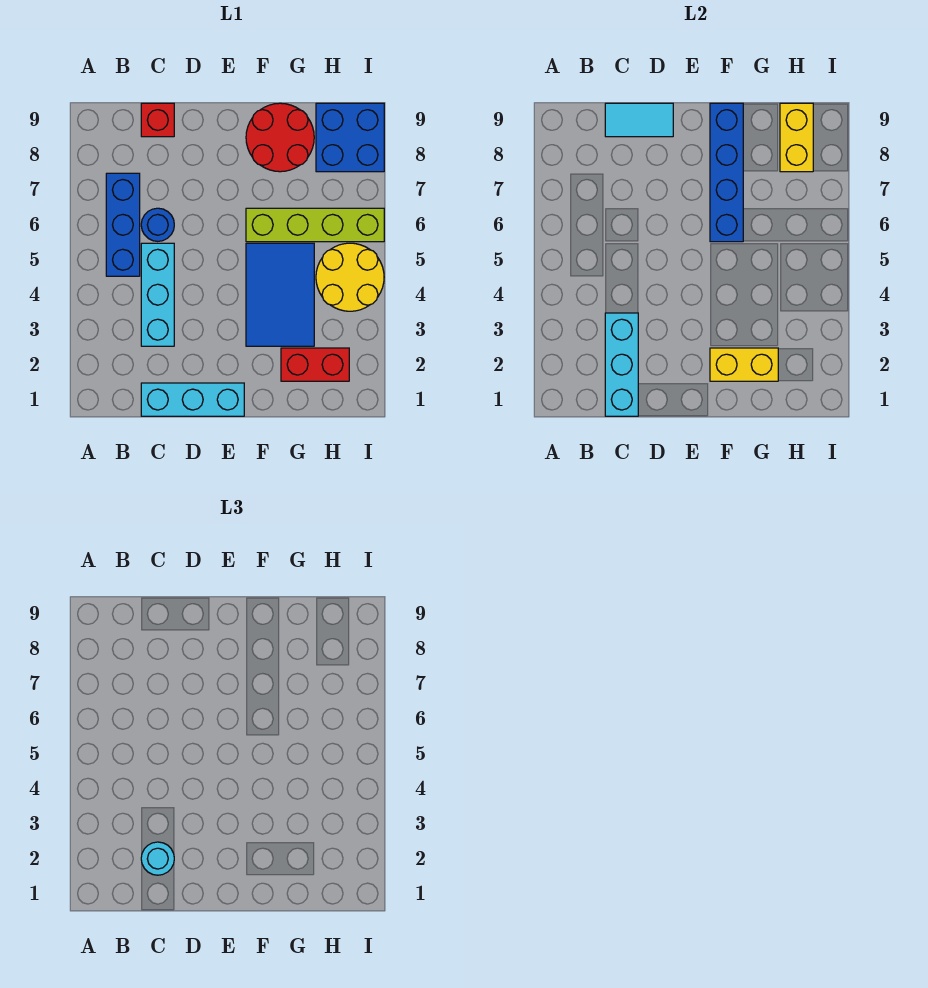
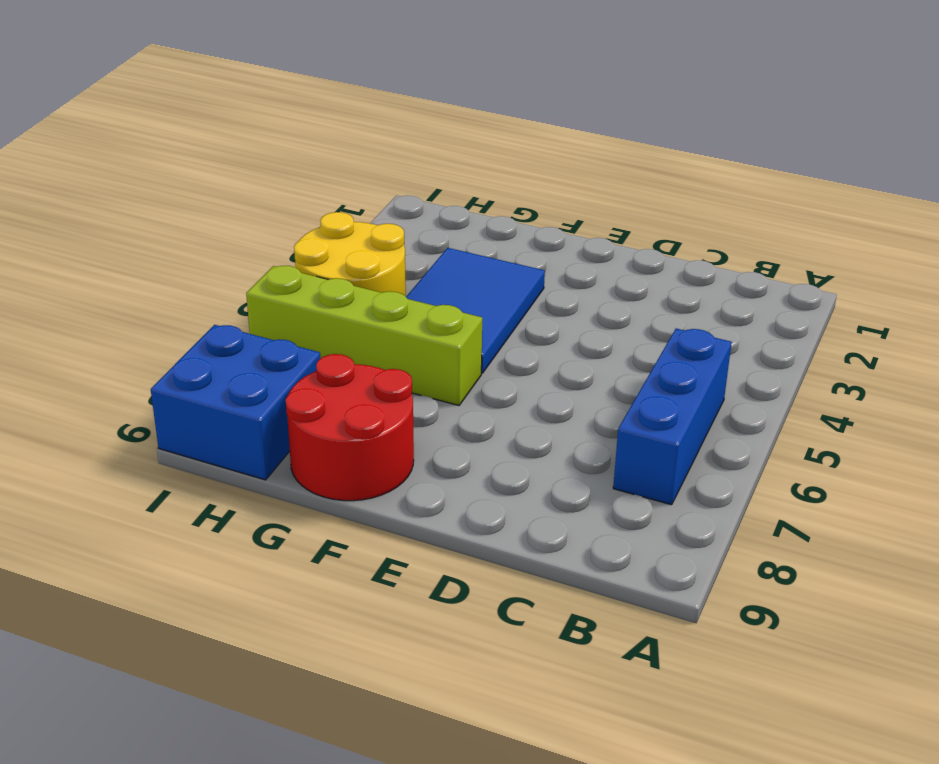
none -> cyan brick C1:E1 level 1
none -> cyan brick C3:C5 level 1
none -> blue round brick C6 level 1

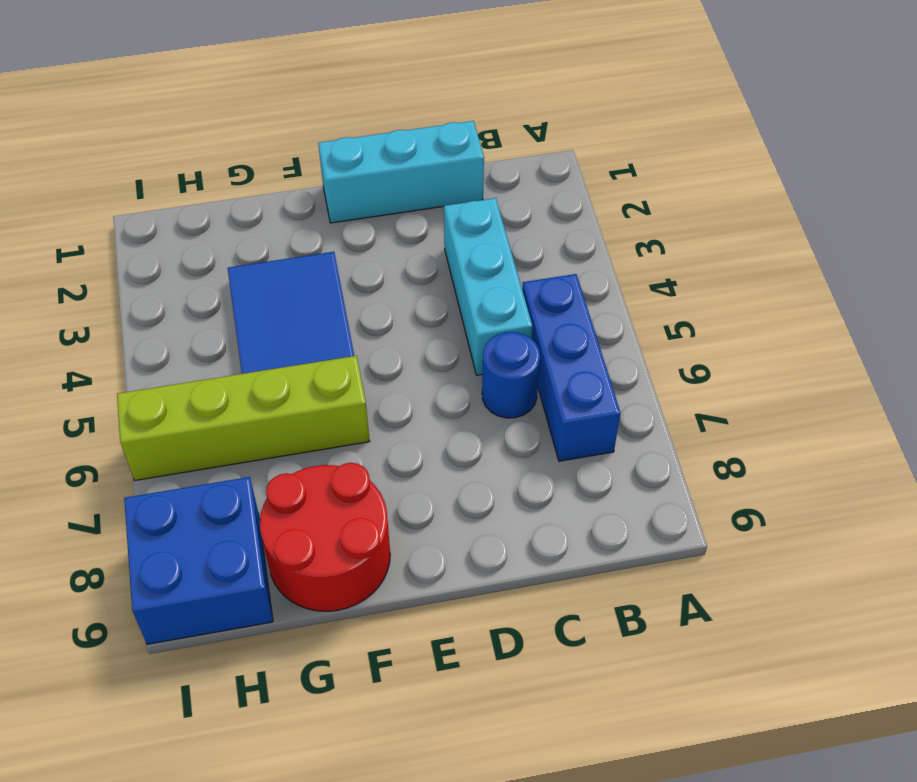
none -> red brick C9 level 1
none -> red brick G2:H2 level 1
none -> yellow round brick H4:I5 level 1

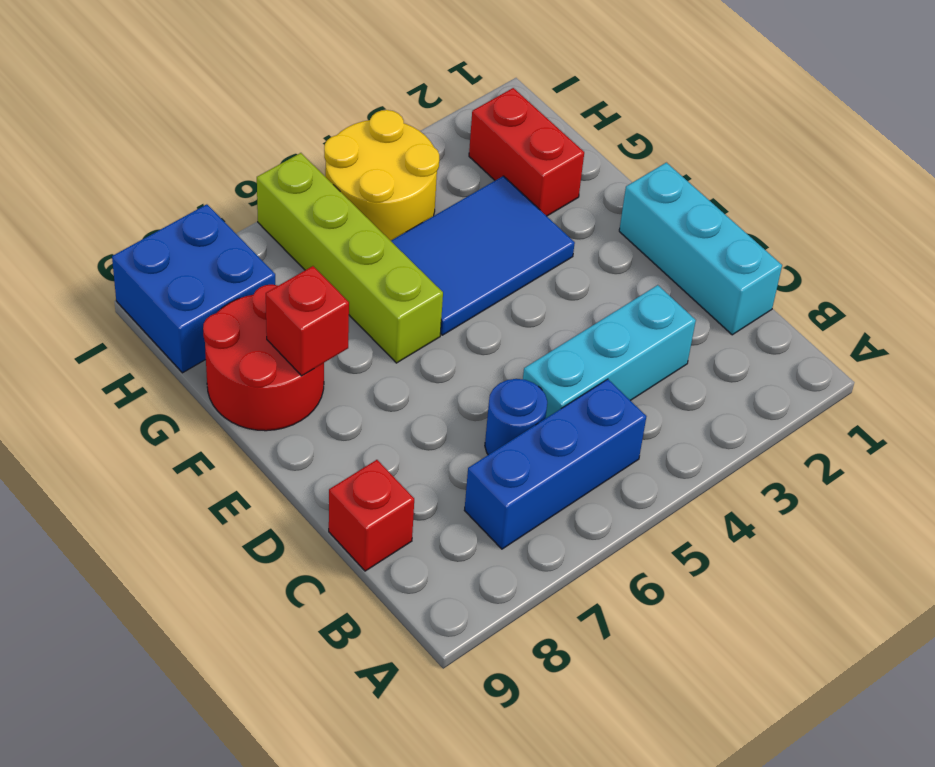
red brick F8 level 2 -> blue brick F6:F9 level 2
none -> cyan brick C1:C3 level 2
none -> cyan tile C9:D9 level 2
none -> yellow brick F2:G2 level 2

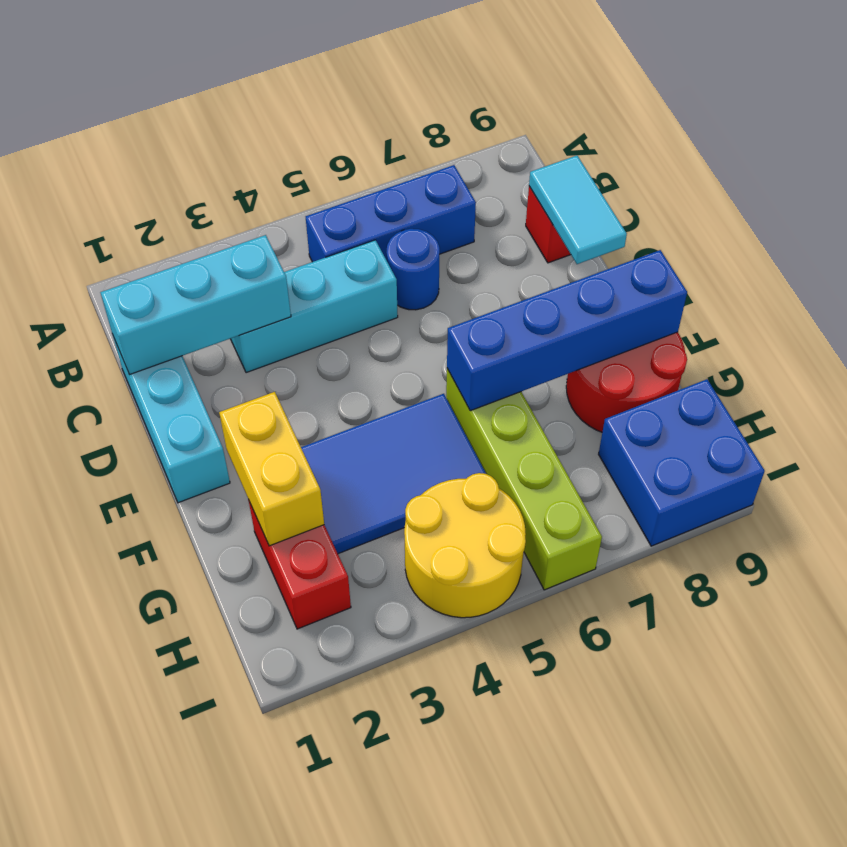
none -> yellow brick H8:H9 level 2
none -> cyan round brick C2 level 3

